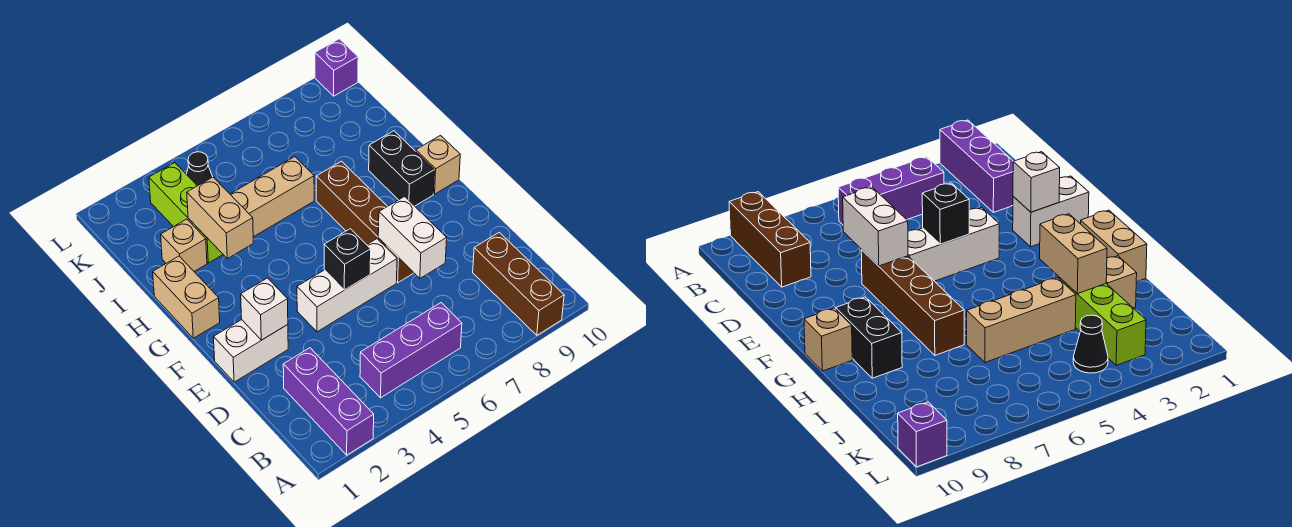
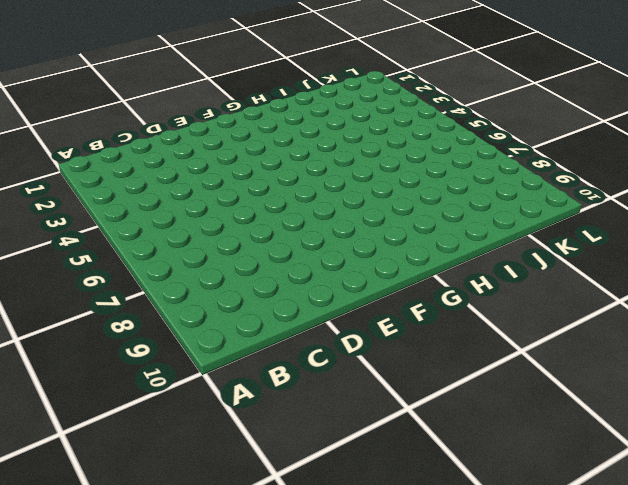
none -> purple brick A2:C2 level 1
none -> brown brick A9:C9 level 1
none -> purple brick B4:B6 level 1

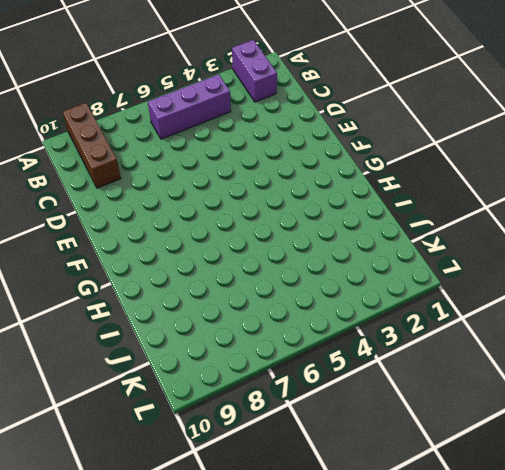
purple brick A2:B2 level 1 -> purple brick A2:C2 level 1
none -> white brick E1:E2 level 1
none -> white brick E4:E6 level 1
none -> brown brick E7:H7 level 1

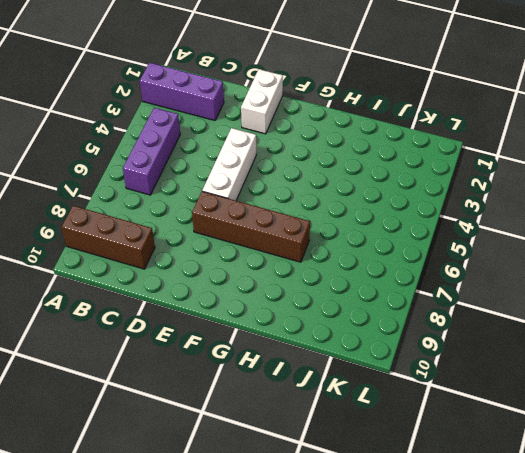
none -> tan brick G1:H1 level 1
none -> black brick G9:H9 level 1
none -> tan brick G10 level 1

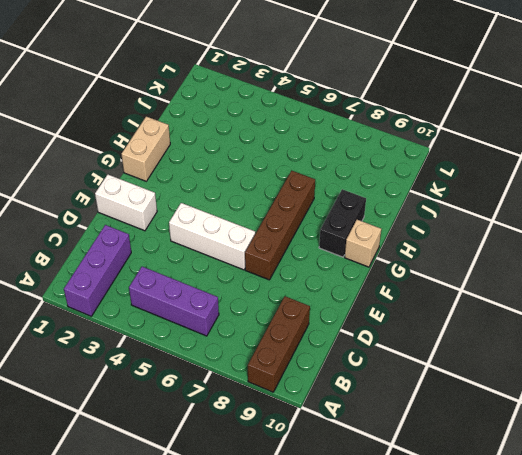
none -> tan brick I2 level 1
none -> lime brick I3:K3 level 1
none -> tan brick I4:I6 level 1

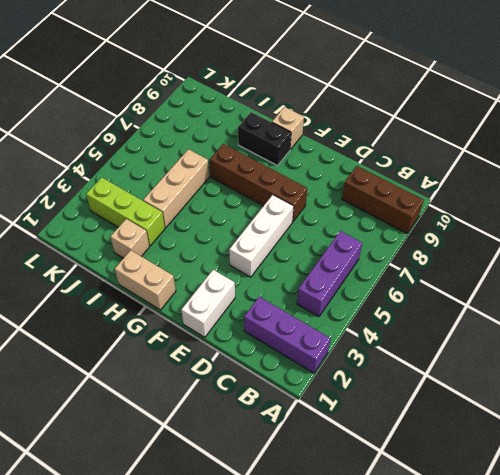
none -> black cone K4 level 1
none -> purple brick L10 level 1
none -> white brick D7:E7 level 2

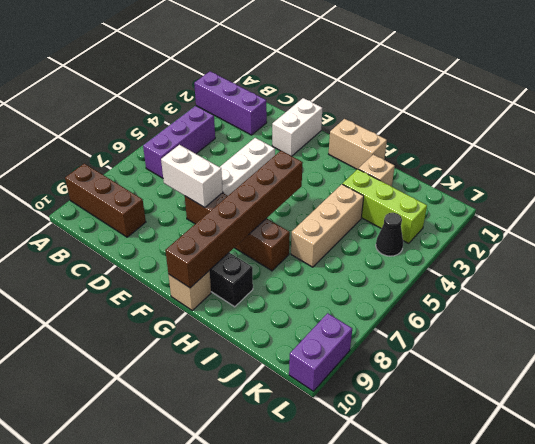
brown brick G5:G10 level 2 -> none
purple brick L9:L10 level 1 -> purple brick L10 level 1
none -> white brick E2 level 2
none -> black brick E5 level 2
none -> tan brick H3:I3 level 2

